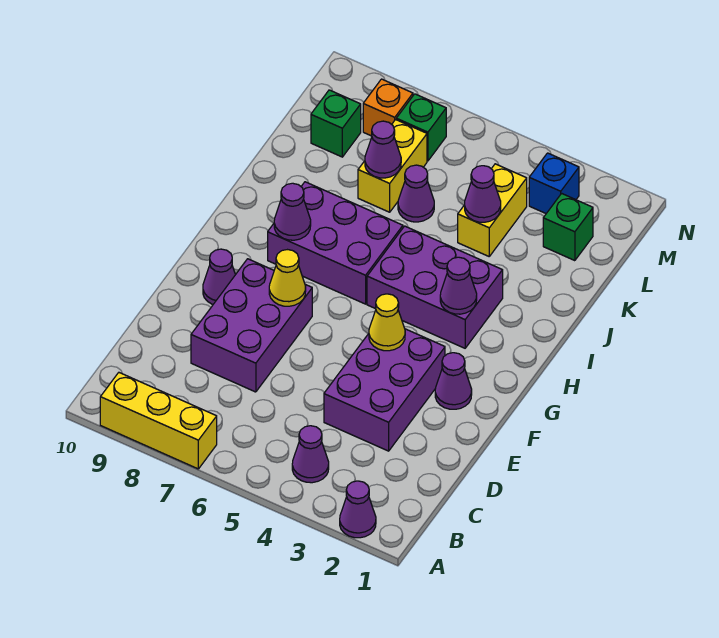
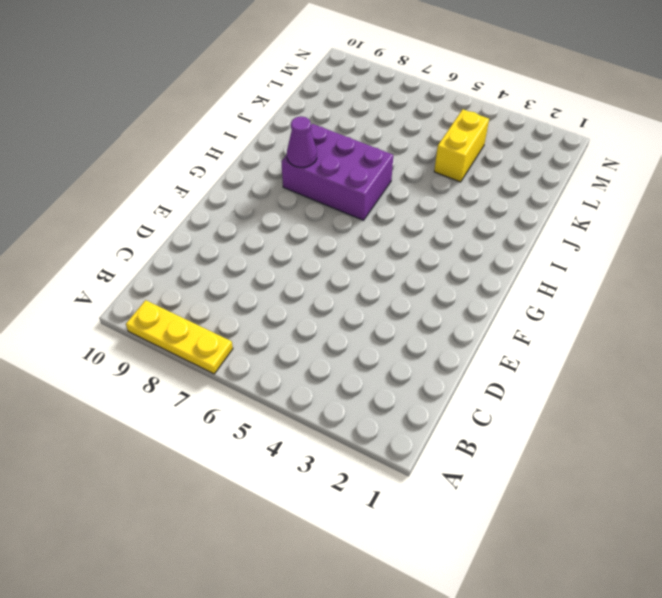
yellow plate A7:A9 level 1 -> yellow brick A7:A9 level 1
none -> purple cone A2 level 1
none -> purple cone B4 level 1
none -> purple brick D3:F4 level 1

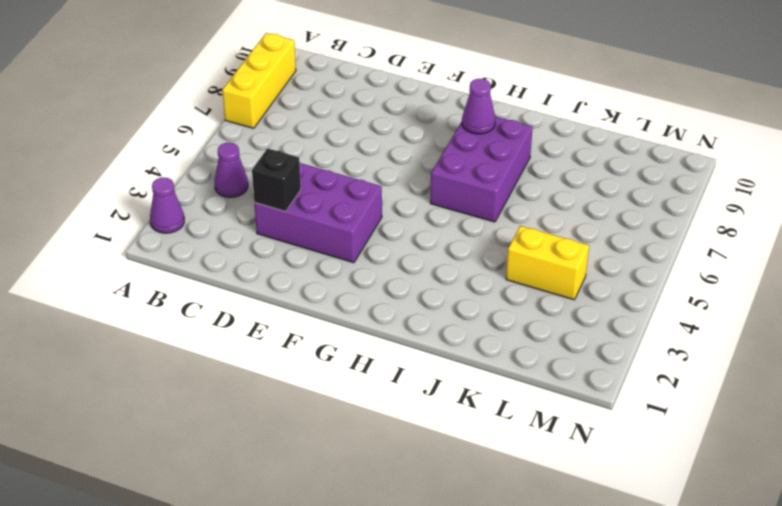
black brick D3 level 2 -> none
none -> purple brick D7:F8 level 1
none -> purple cone F2 level 1
none -> purple cone F9 level 1

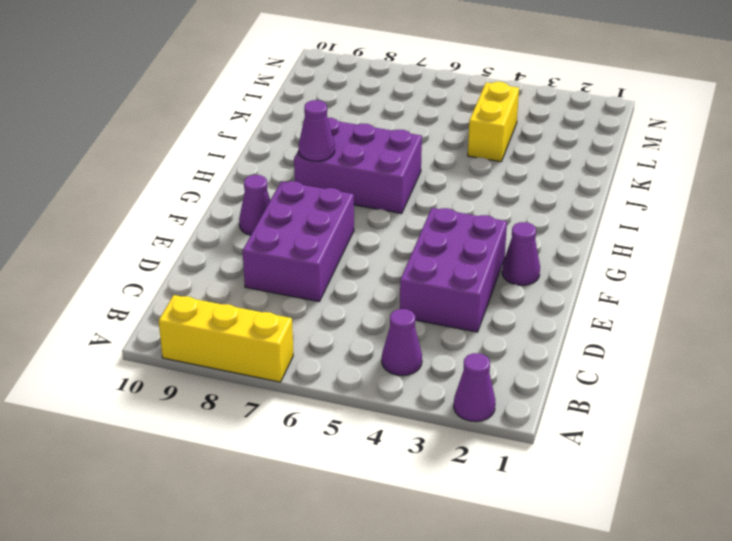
none -> purple brick H3:I5 level 1
none -> purple cone K6 level 1
none -> yellow brick K7:L7 level 1

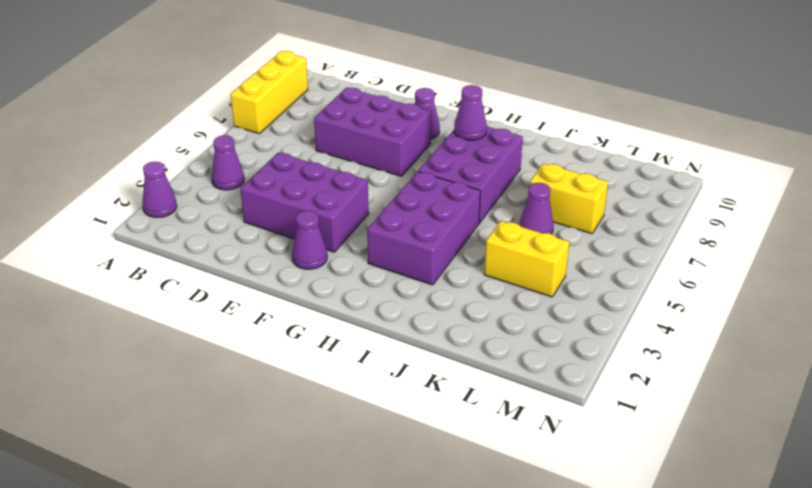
none -> green brick L2 level 1
none -> green brick L9 level 1
none -> blue brick M3 level 1

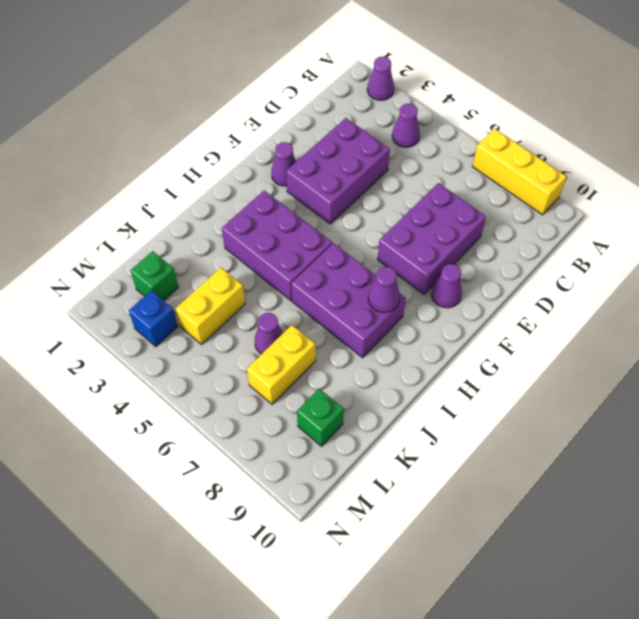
none -> green brick M7 level 1
none -> orange brick M8 level 1
none -> yellow cone F4 level 2

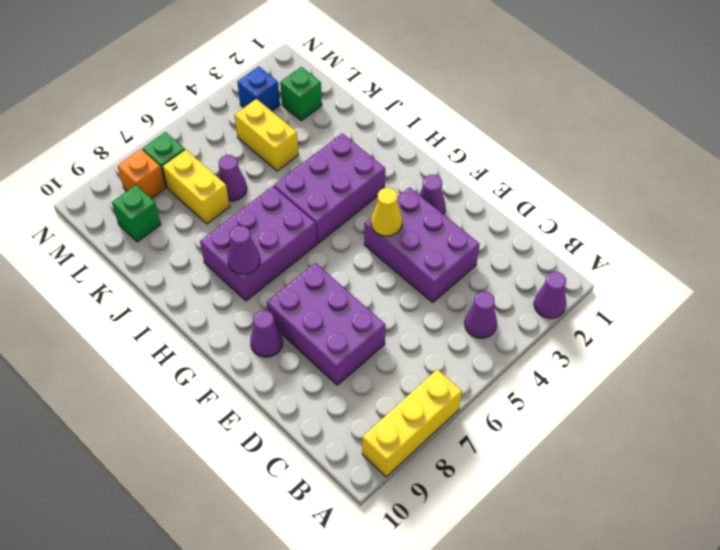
none -> yellow cone F7 level 2
none -> purple cone H3 level 2
none -> purple cone K4 level 2

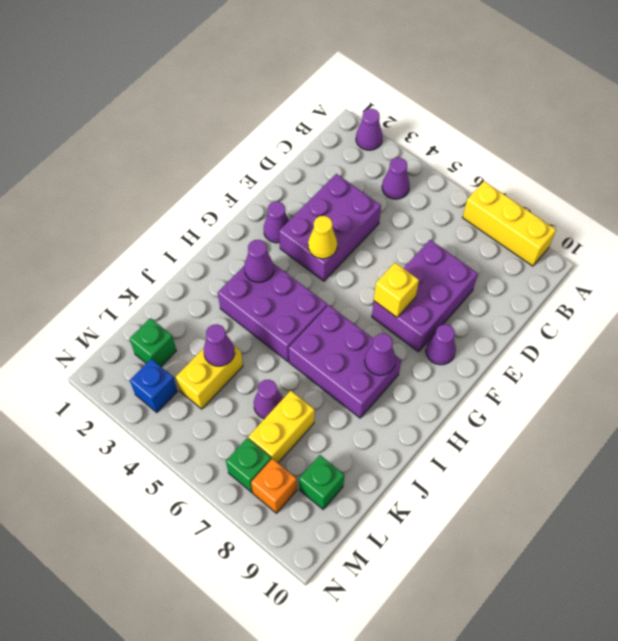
yellow brick F7 level 2 -> yellow cone F7 level 2
none -> purple cone K7 level 2

